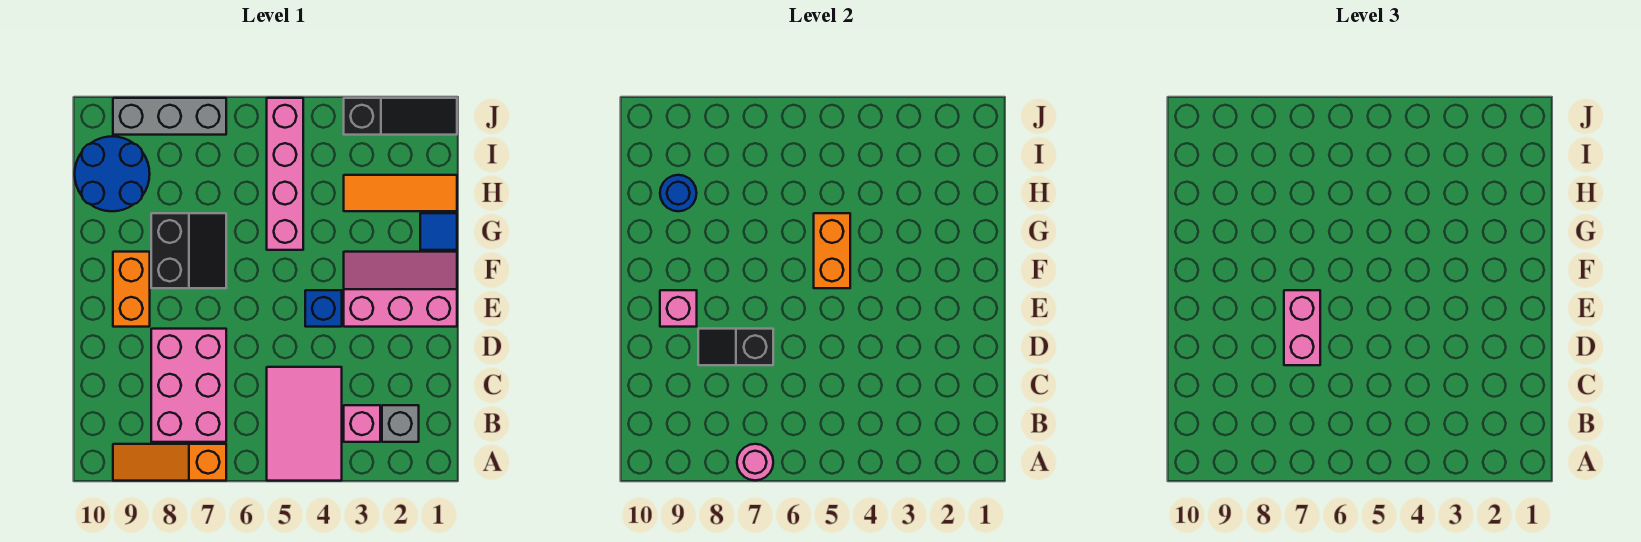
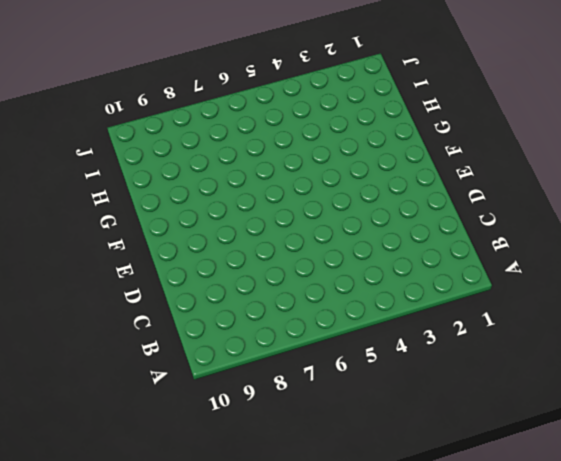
none -> pink tile A4:C5 level 1
none -> orange slope A7:A9 level 1 top 7
none -> grey brick B2 level 1

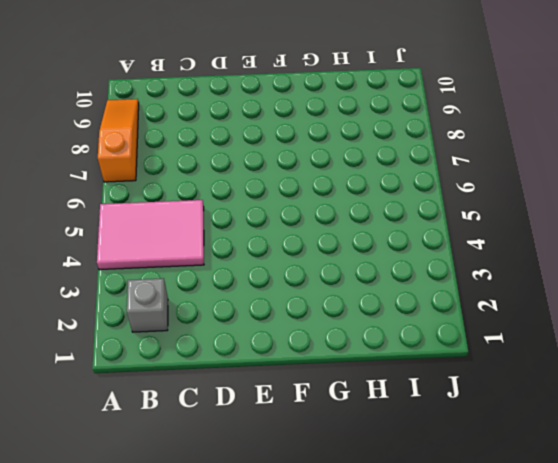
none -> pink brick B3 level 1
none -> pink brick B7:D8 level 1
none -> pink slope E1:F3 level 1 top E

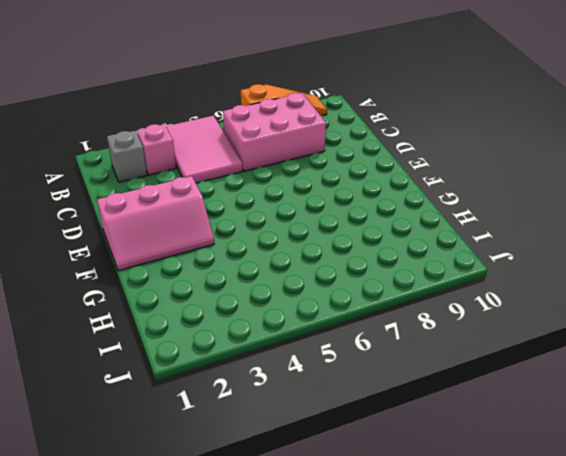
pink brick B6:C8 level 1 -> pink brick B7:D8 level 1
none -> blue brick E4 level 1
none -> orange brick E9:F9 level 1
none -> black slope F7:G8 level 1 top 8

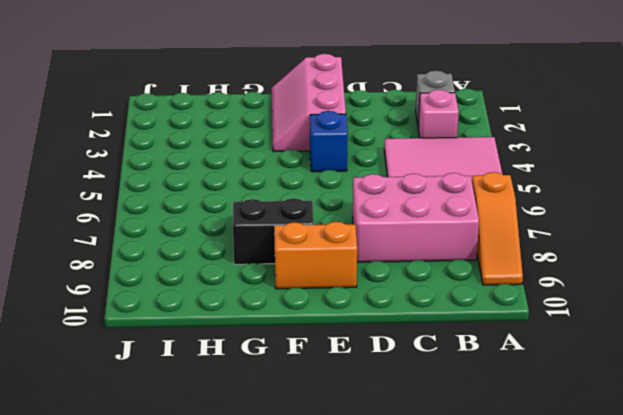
none -> blue tile G1 level 1
none -> pink brick G5:J5 level 1
none -> orange tile H1:H3 level 1

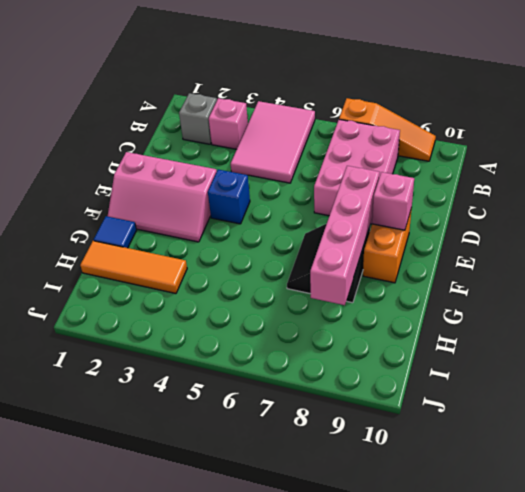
pink brick E8:H8 level 2 -> pink brick G5:J5 level 1
none -> blue round brick H9:I10 level 1
none -> black slope J1:J3 level 1 top 3
none -> grey brick J7:J9 level 1

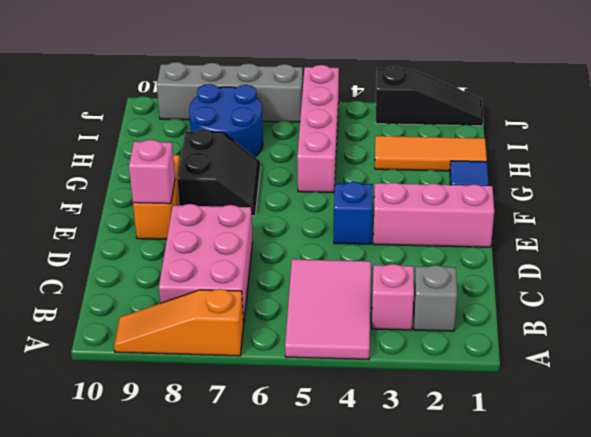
blue round brick H7:I8 level 1 -> blue round brick H9:I10 level 1
grey brick J6:J9 level 1 -> grey brick J7:J9 level 1
none -> pink round brick A7 level 2
none -> black slope D7:D8 level 2 top 7
none -> orange brick F5:G5 level 2

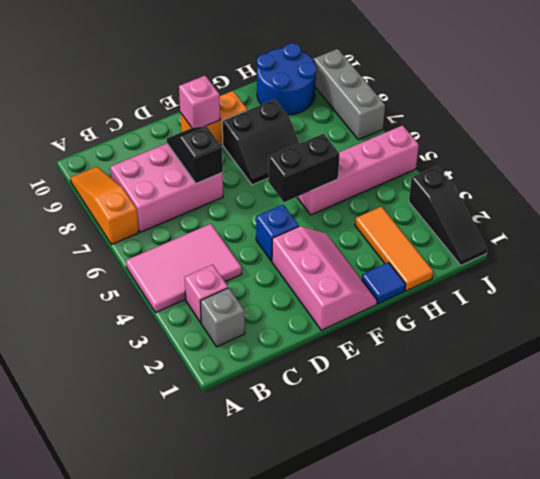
black brick F5:G5 level 2 -> orange brick F5:G5 level 2
none -> pink round brick A7 level 2
none -> blue round brick H9 level 2
none -> pink brick D7:E7 level 3

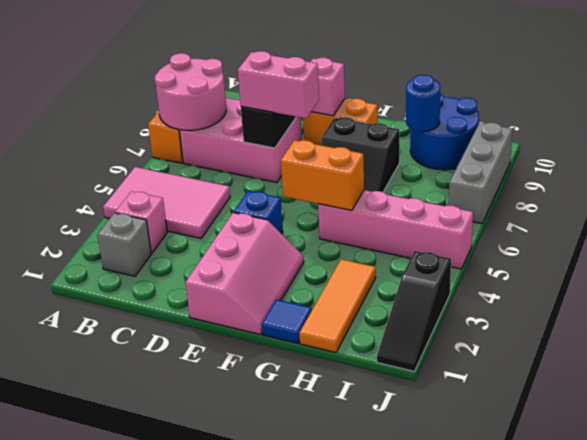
pink round brick A7:B8 level 2 -> pink round brick A7 level 2

